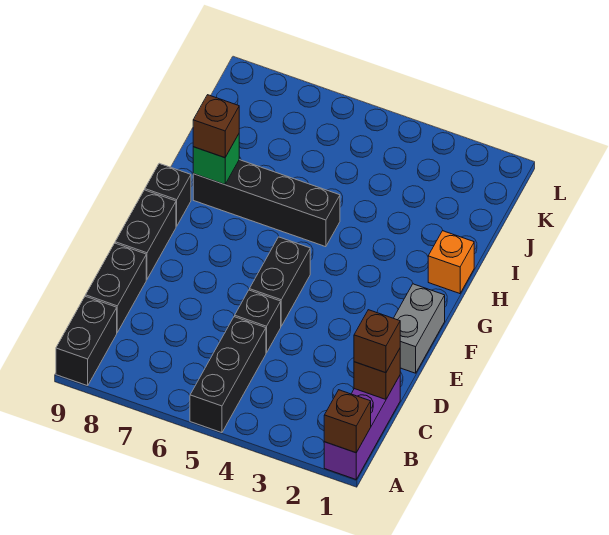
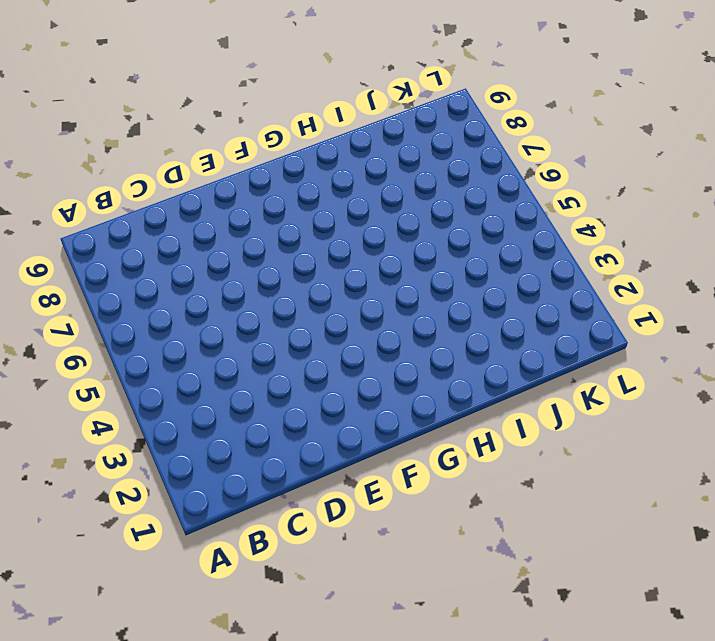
none -> purple brick A1:C1 level 1
none -> black brick A5:C5 level 1
none -> black brick A9:B9 level 1

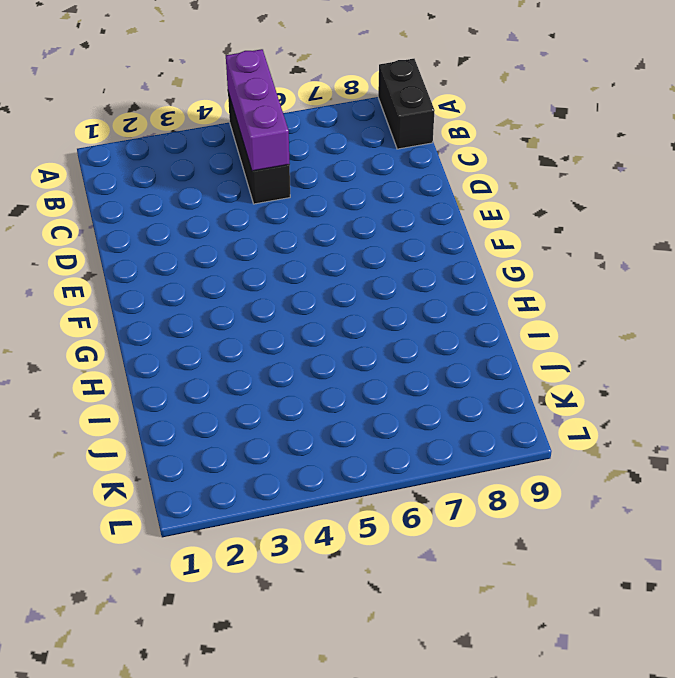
purple brick A5:C5 level 2 -> purple brick A1:C1 level 1
none -> black brick C9:D9 level 1
none -> black brick D5 level 1
none -> grey brick E1:F1 level 1

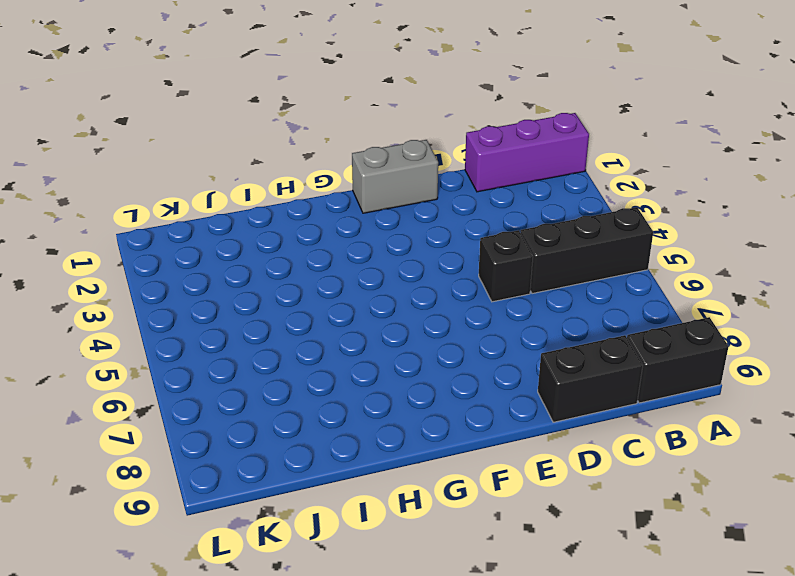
none -> black brick E5:F5 level 1
none -> black brick E9:F9 level 1
none -> black brick G9 level 1

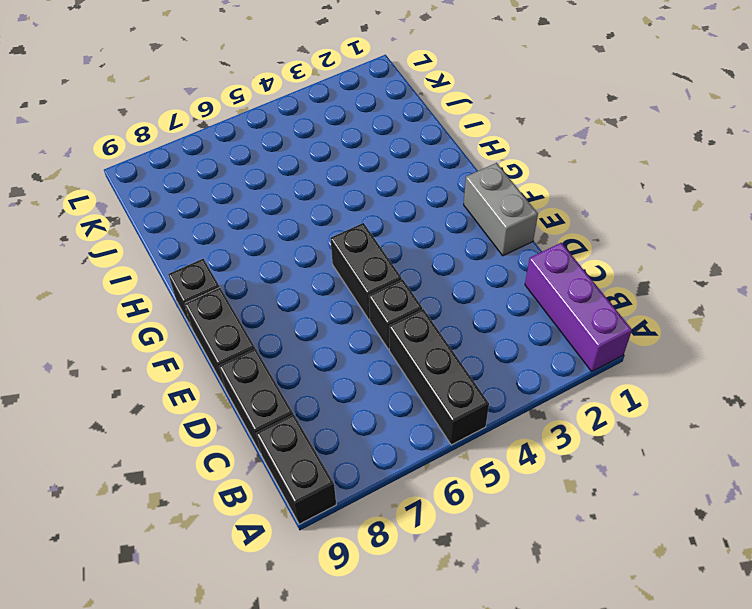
none -> orange brick H1 level 1
none -> black brick H5:H8 level 1
none -> brown brick A1 level 2

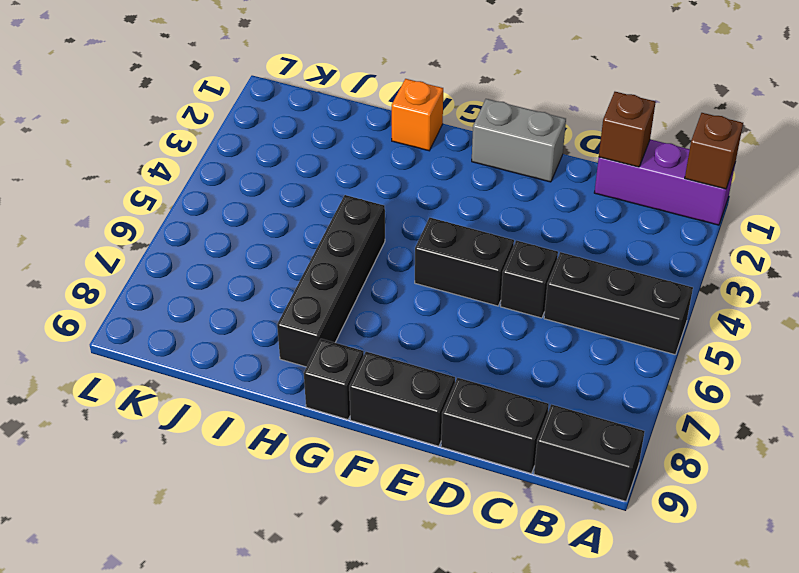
none -> green brick H8 level 2
none -> brown brick C1 level 3
none -> brown brick H8 level 3

